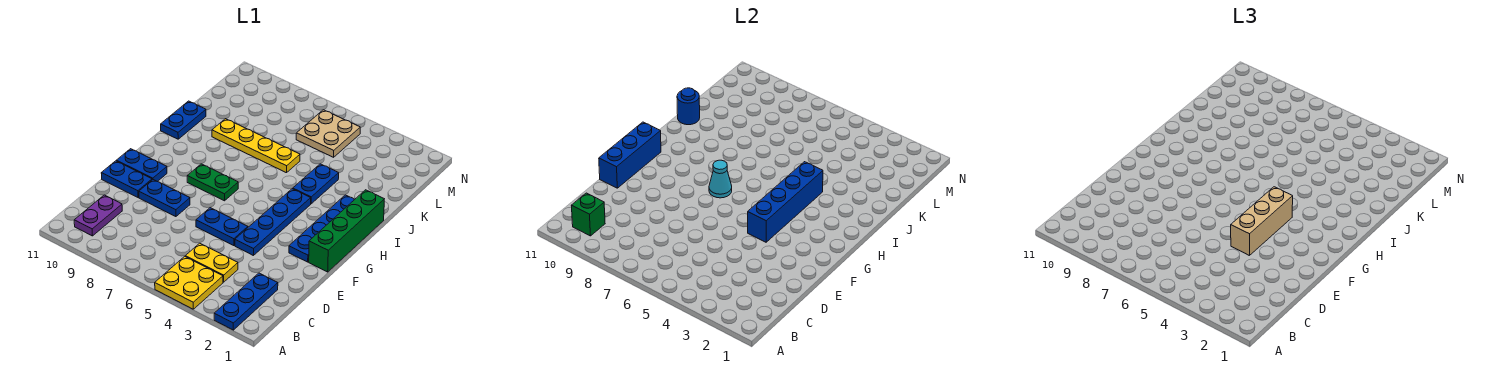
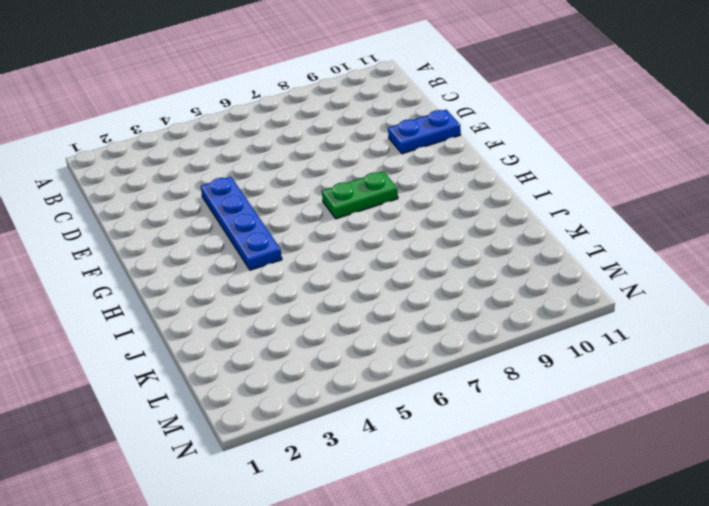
none -> blue plate A2:C2 level 1
none -> yellow plate A4:B5 level 1
none -> purple plate B10:C10 level 1

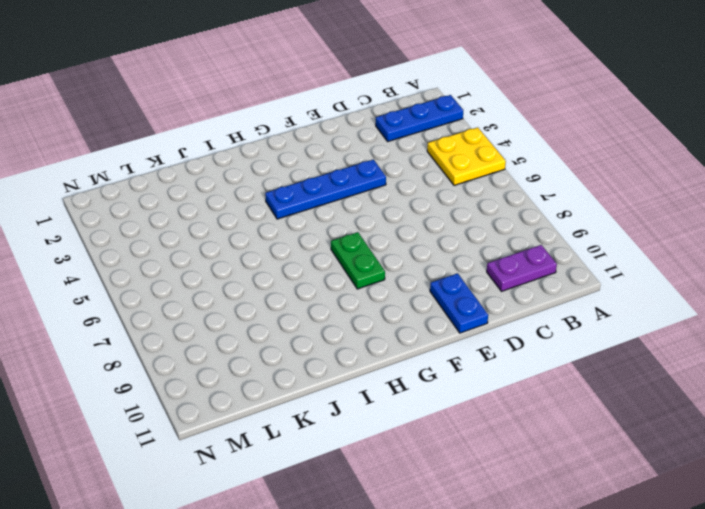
none -> yellow plate C4:C5 level 1
none -> blue plate E5:E6 level 1
none -> blue plate E8:E9 level 1

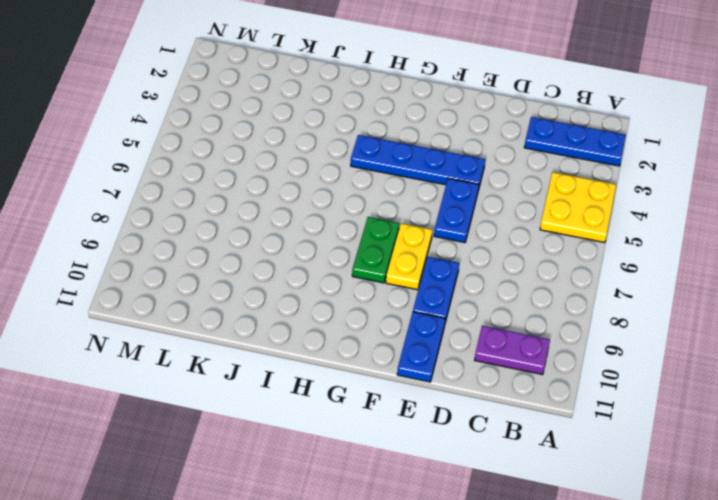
yellow plate F7:F8 level 1 -> yellow plate C4:C5 level 1
none -> green brick F1:I1 level 1
none -> blue plate F2:I2 level 1
none -> blue plate F10:F11 level 1

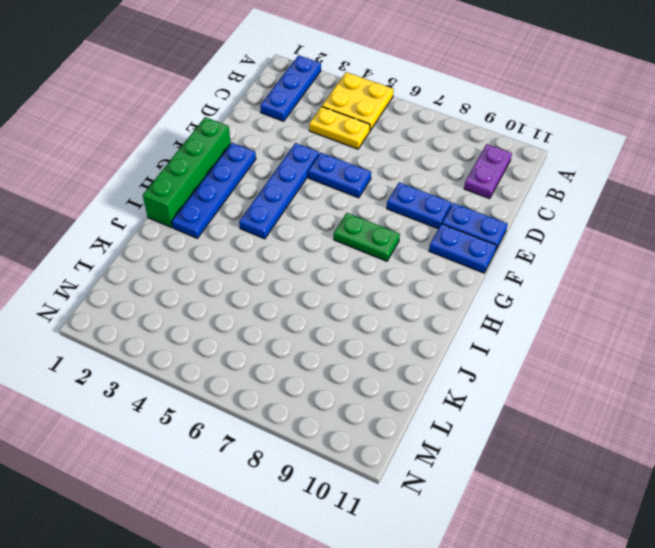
none -> blue plate I4:J4 level 1
none -> blue plate I11:J11 level 1
none -> yellow plate J6:J9 level 1

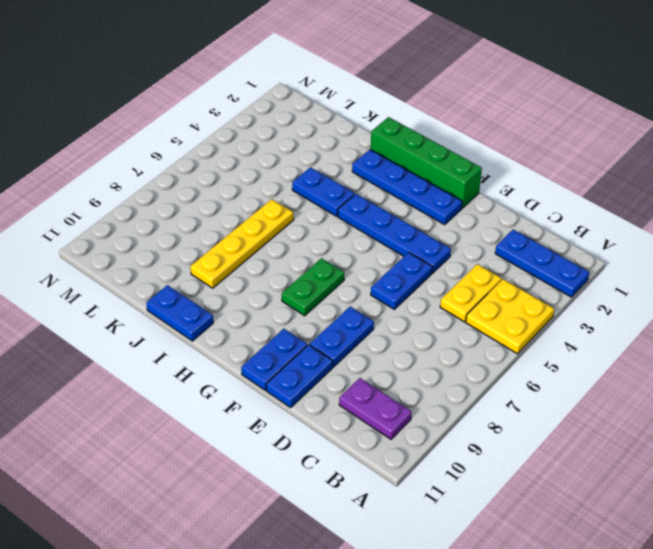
none -> tan plate L5:M6 level 1
none -> green brick B10 level 2
none -> blue brick E11:G11 level 2

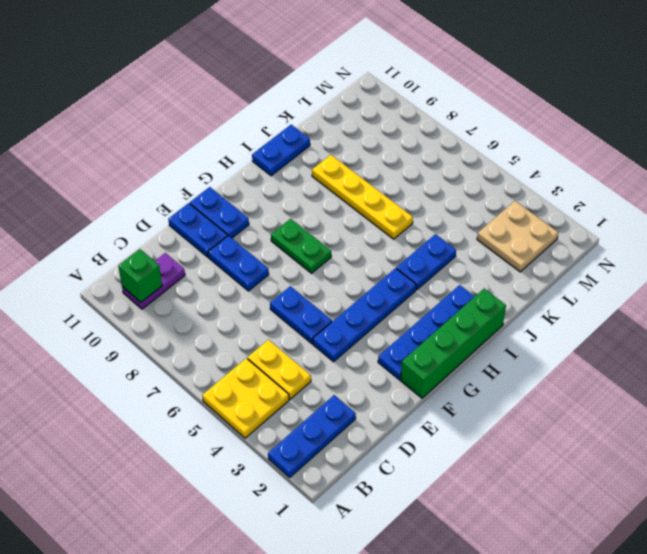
tan plate L2:M3 level 1 -> tan plate L5:M6 level 1
none -> blue brick E11:G11 level 2
none -> blue brick F4:I4 level 2
none -> cyan cone G7 level 2

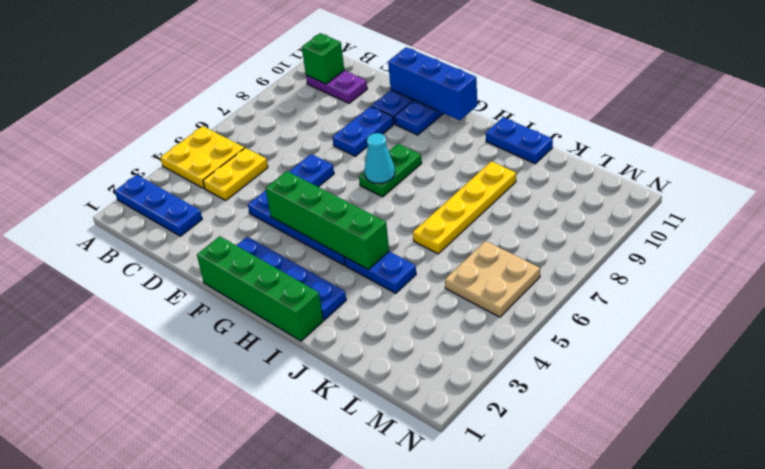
green brick F4:I4 level 2 -> blue brick F4:I4 level 2
none -> blue round brick J11 level 2
none -> tan brick E4:G4 level 3

